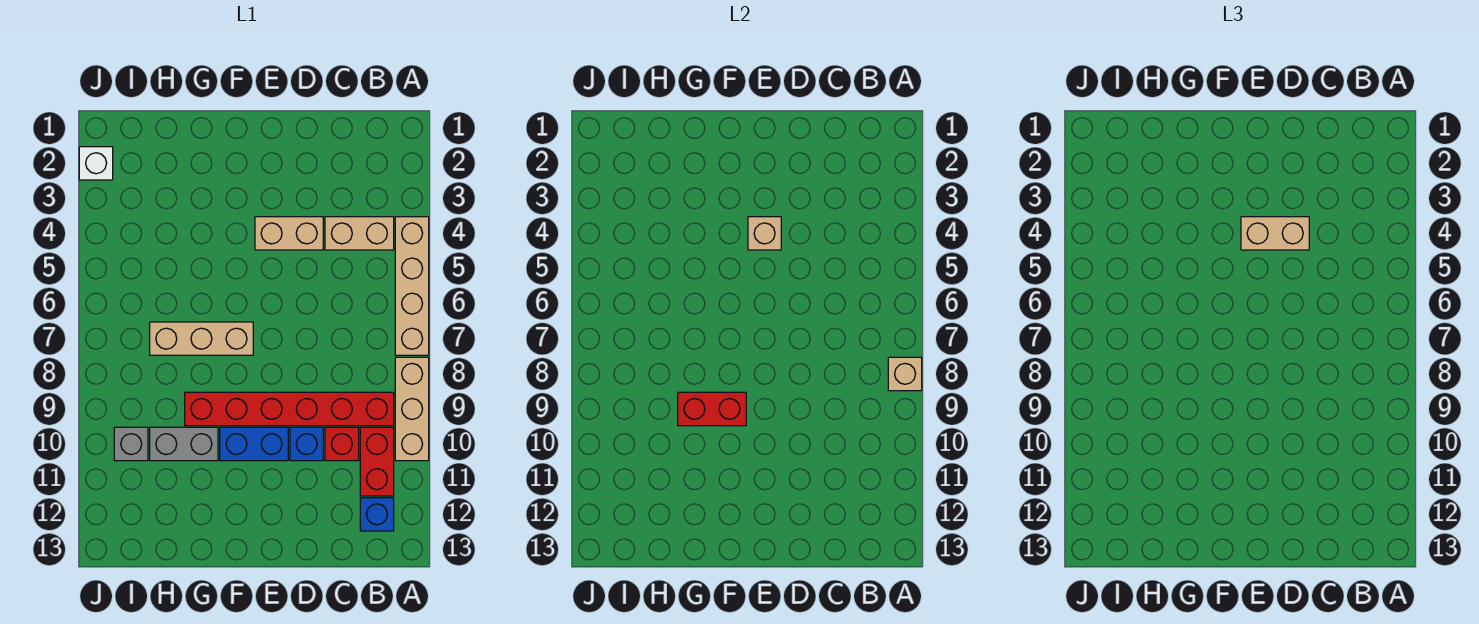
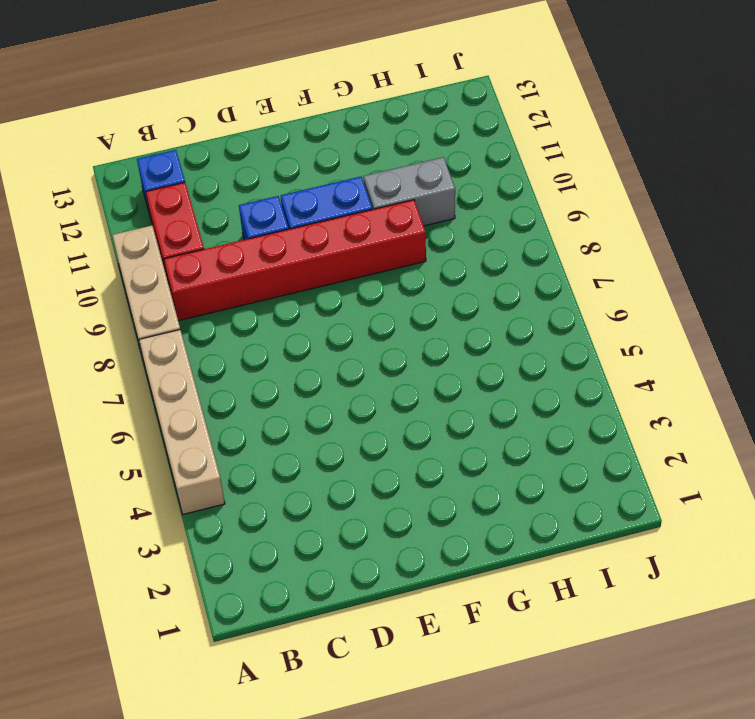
none -> tan brick B4:C4 level 1
none -> red brick C10 level 1
none -> tan brick D4:E4 level 1

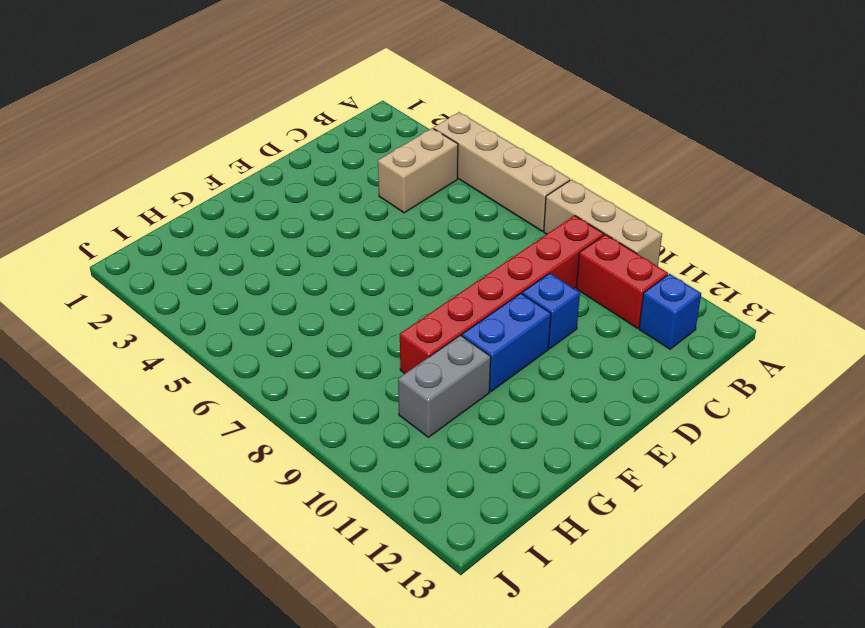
none -> red brick C10 level 1
none -> tan brick D4:E4 level 1
none -> tan brick F7:H7 level 1

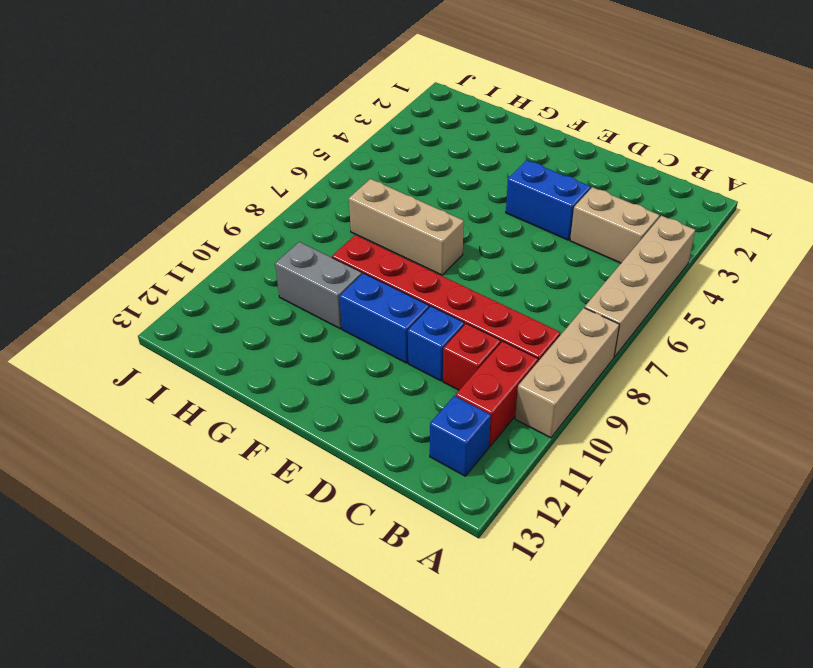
blue brick D4:E4 level 1 -> tan brick D4:E4 level 1
none -> grey brick I10 level 1
none -> white brick J2 level 1
none -> tan brick A8 level 2

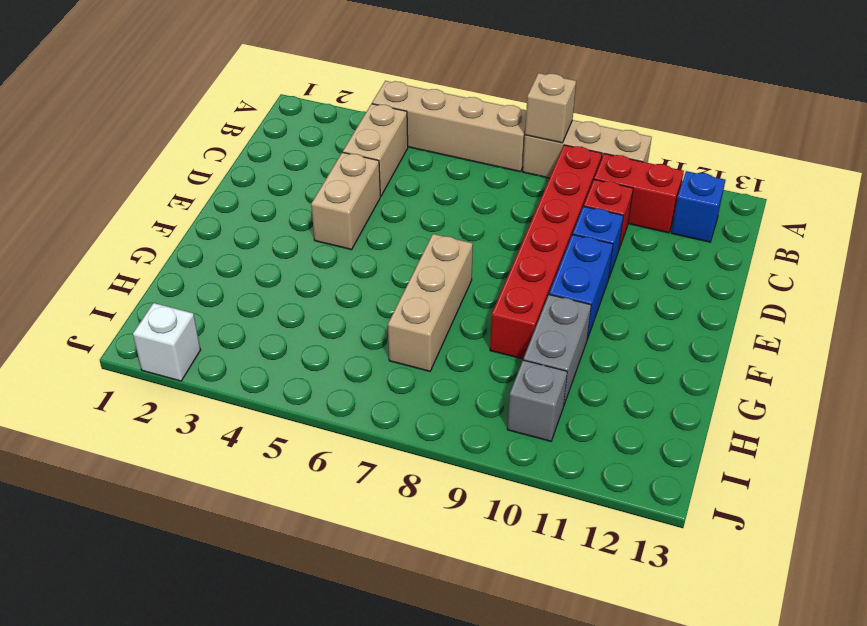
none -> tan brick E4 level 2
none -> red brick F9:G9 level 2
none -> tan brick D4:E4 level 3

